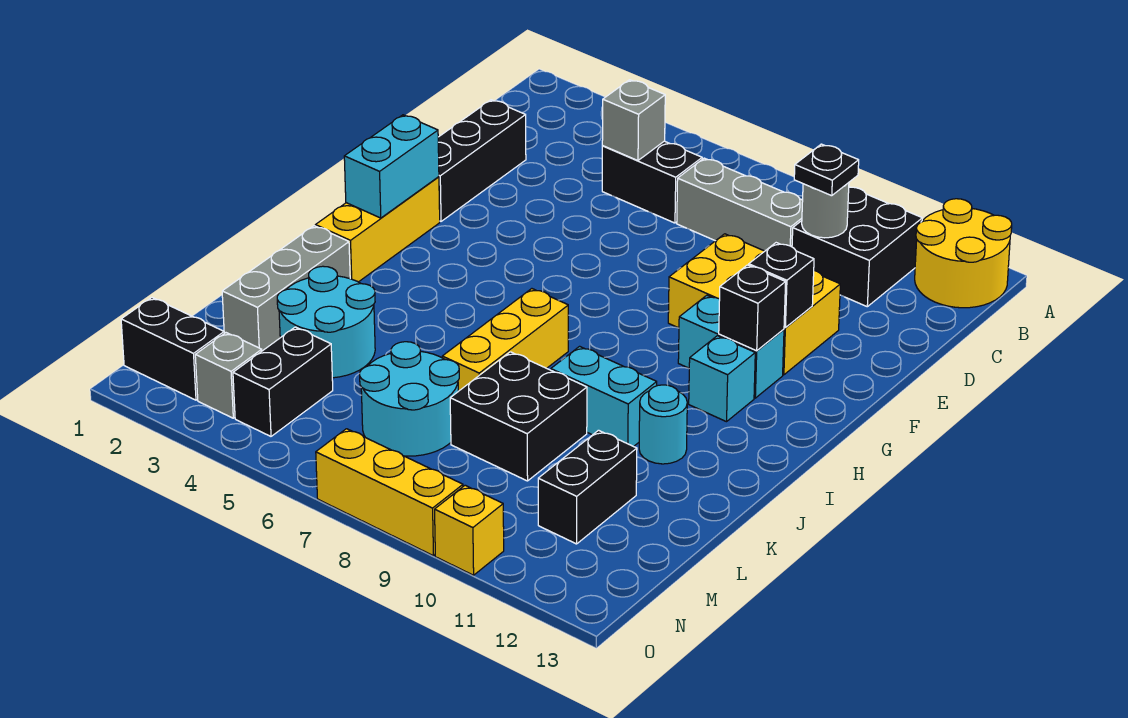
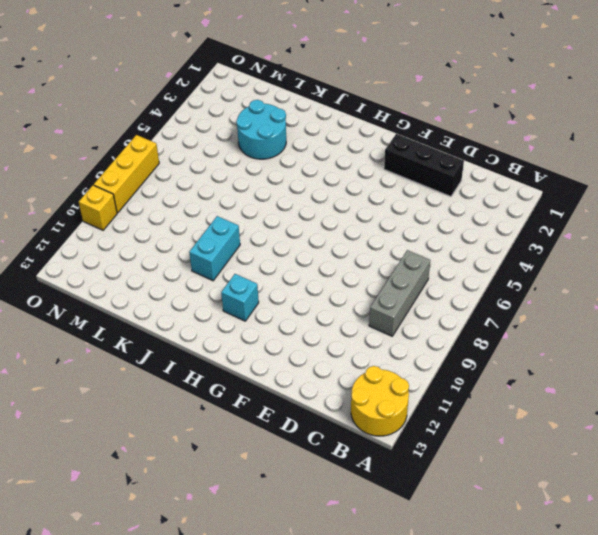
none -> black brick B10:C11 level 1
none -> black brick C5:C6 level 1
none -> yellow brick E9:F11 level 1

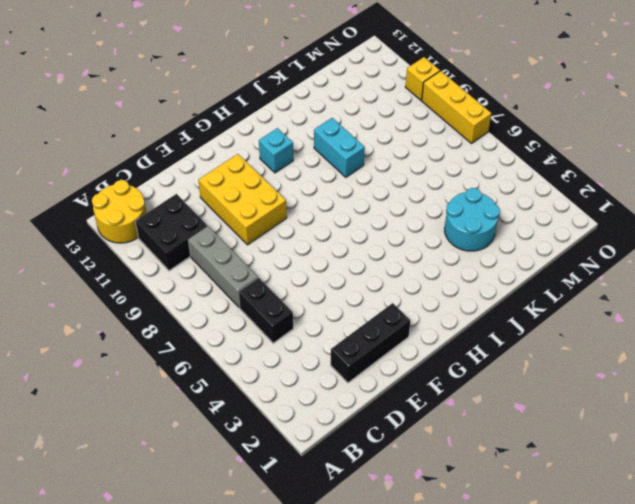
none -> yellow brick G2:I2 level 1
none -> cyan brick G10:G11 level 1
none -> yellow brick I7:K7 level 1

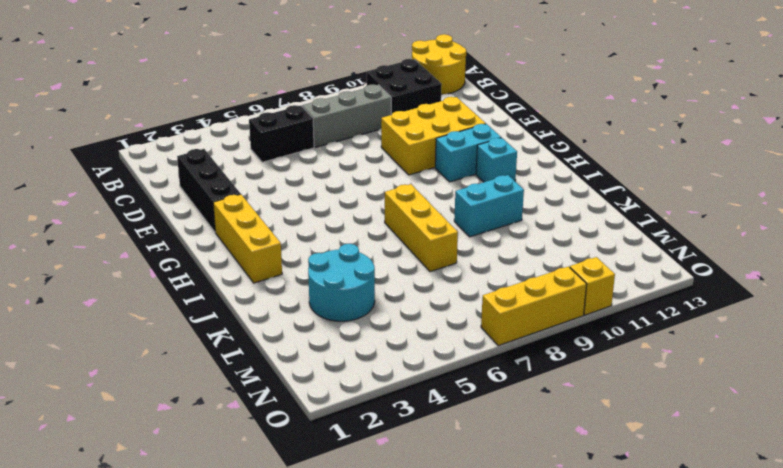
none -> grey brick J2:L2 level 1
none -> cyan round brick J11 level 1
none -> black brick K8:L9 level 1

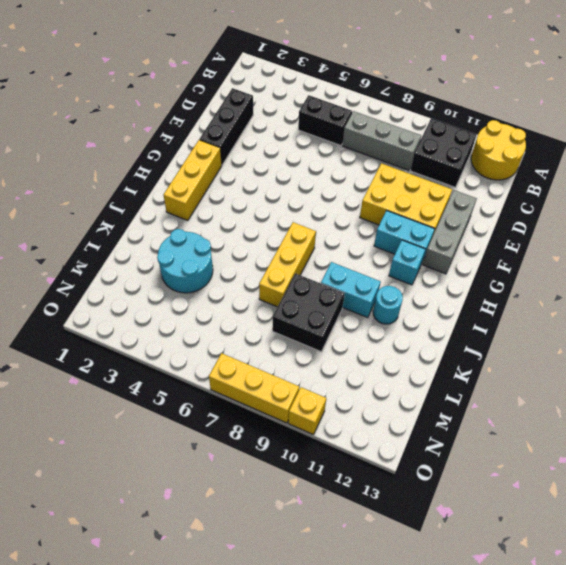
grey brick E12:G12 level 1 -> grey brick J2:L2 level 1
none -> cyan round brick L6:M7 level 1
none -> black brick L11:M11 level 1
none -> black brick M4:N4 level 1

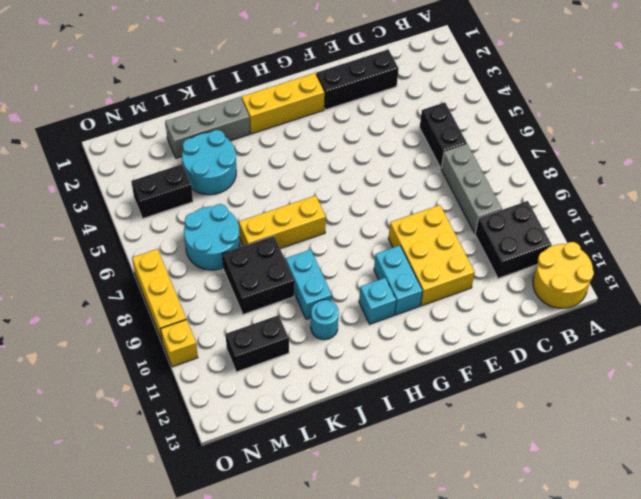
none -> black brick N1:N2 level 1
none -> grey brick N3 level 1
none -> grey brick C5 level 2

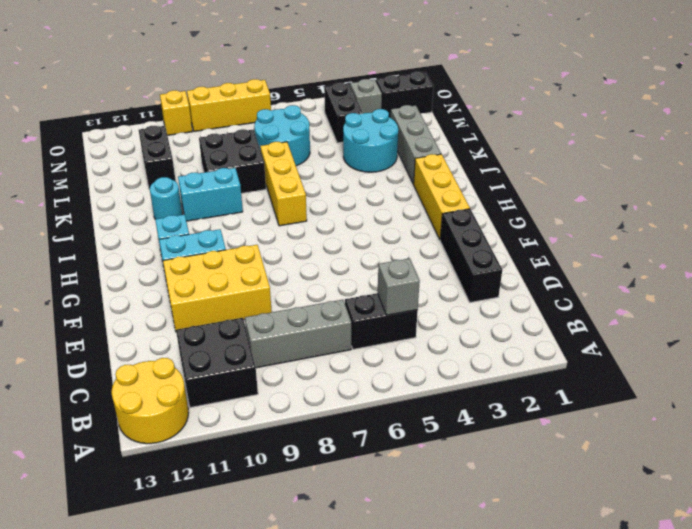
none -> grey round brick C10 level 2
none -> black brick F11 level 2
none -> cyan brick G2:H2 level 2

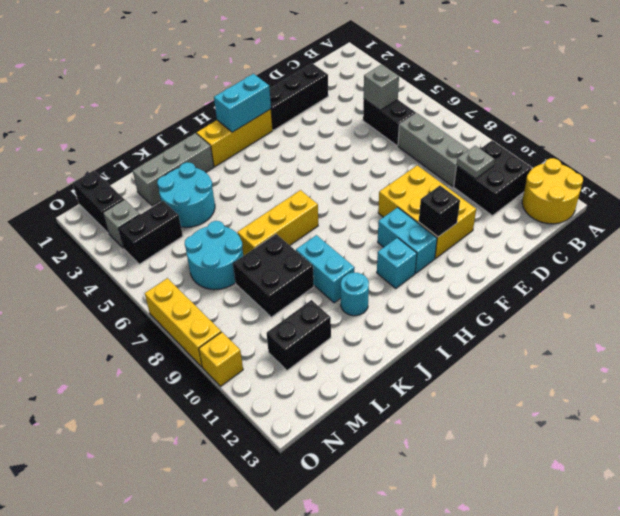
grey plate C10 level 2 -> grey round brick C10 level 2
none -> black brick G11 level 2
none -> black plate C10 level 3

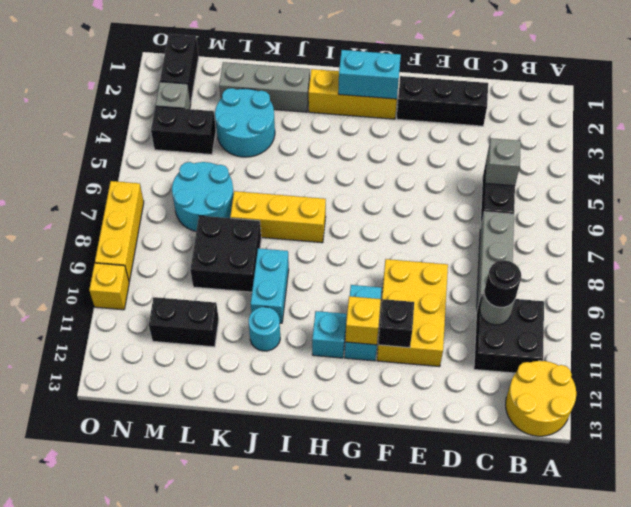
black round brick C10 level 3 -> black plate C10 level 3
yellow brick G11 level 2 -> black brick G11 level 2

